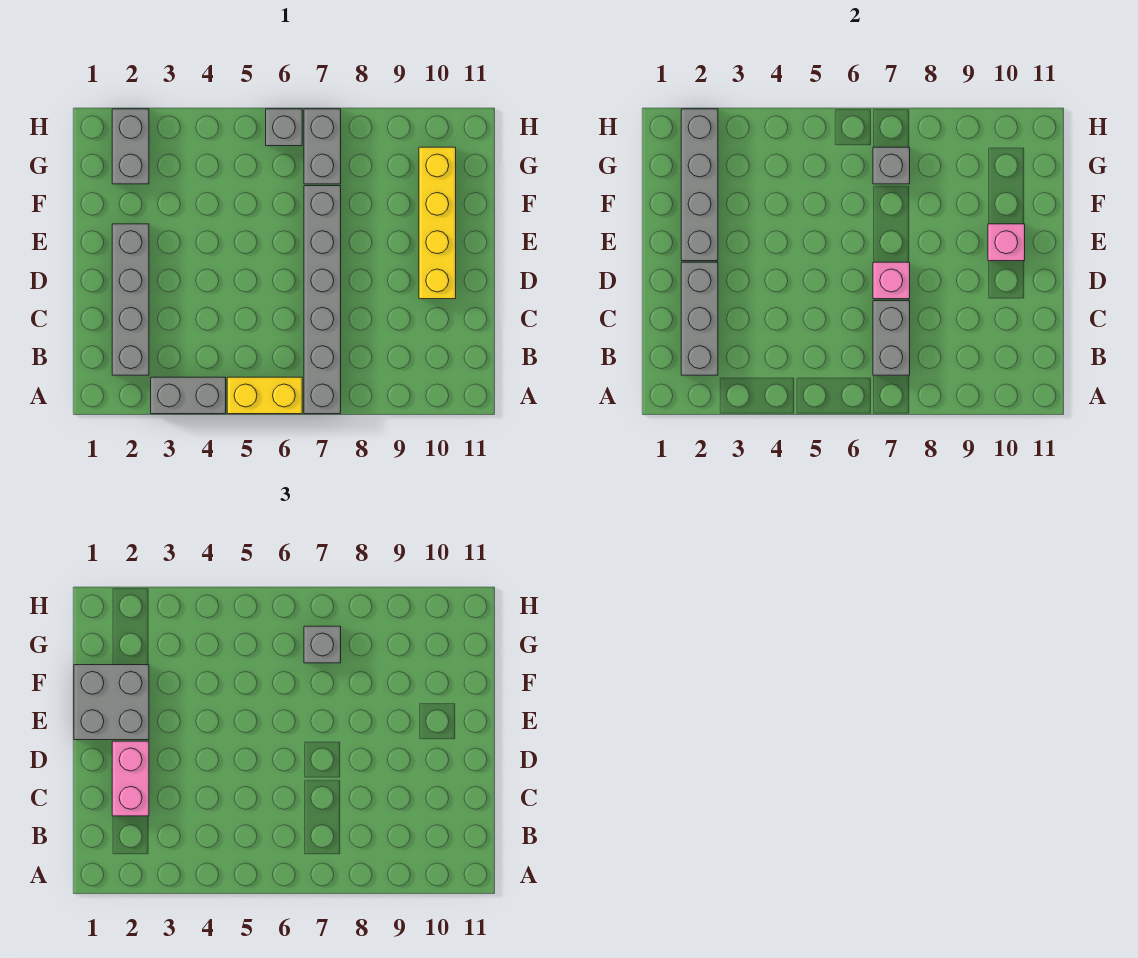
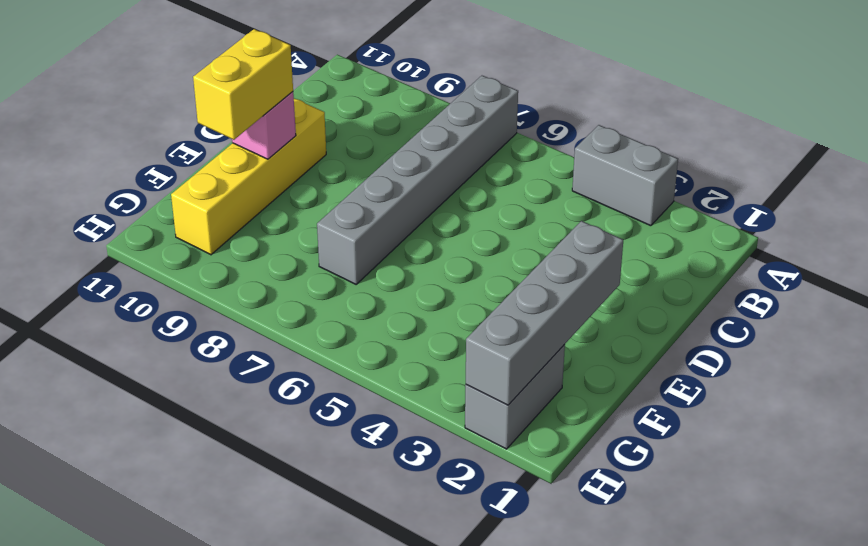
yellow brick E10:F10 level 3 -> yellow brick A5:A6 level 1
none -> grey brick B2:E2 level 1
none -> grey brick G7:H7 level 1
none -> grey brick H6 level 1

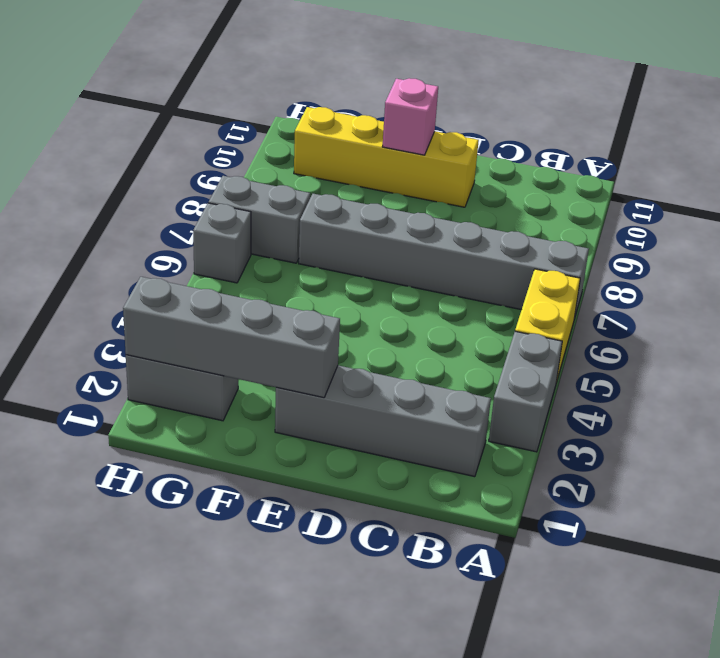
none -> grey brick B2:D2 level 2
none -> grey brick B7:C7 level 2
none -> pink brick D7 level 2

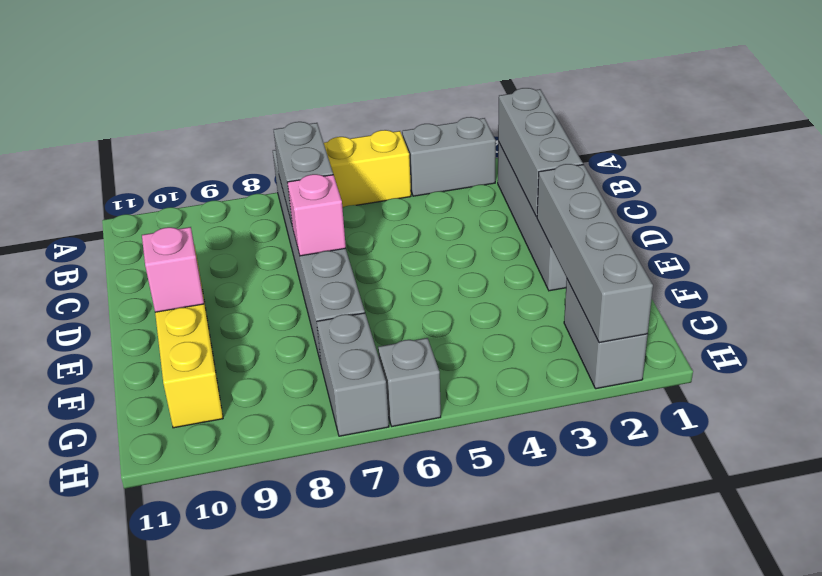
none -> grey brick G7 level 2
none -> pink brick C2:D2 level 3
none -> grey brick E1:F2 level 3

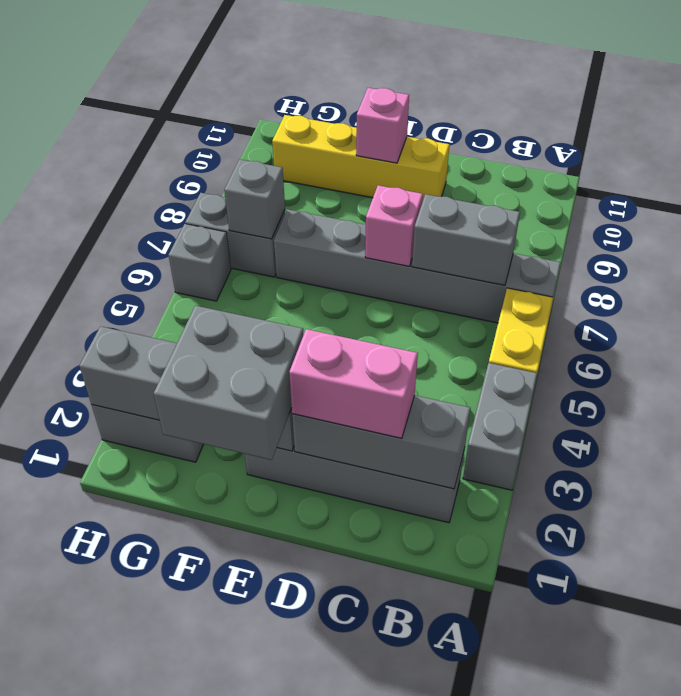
none -> grey brick G7 level 3

